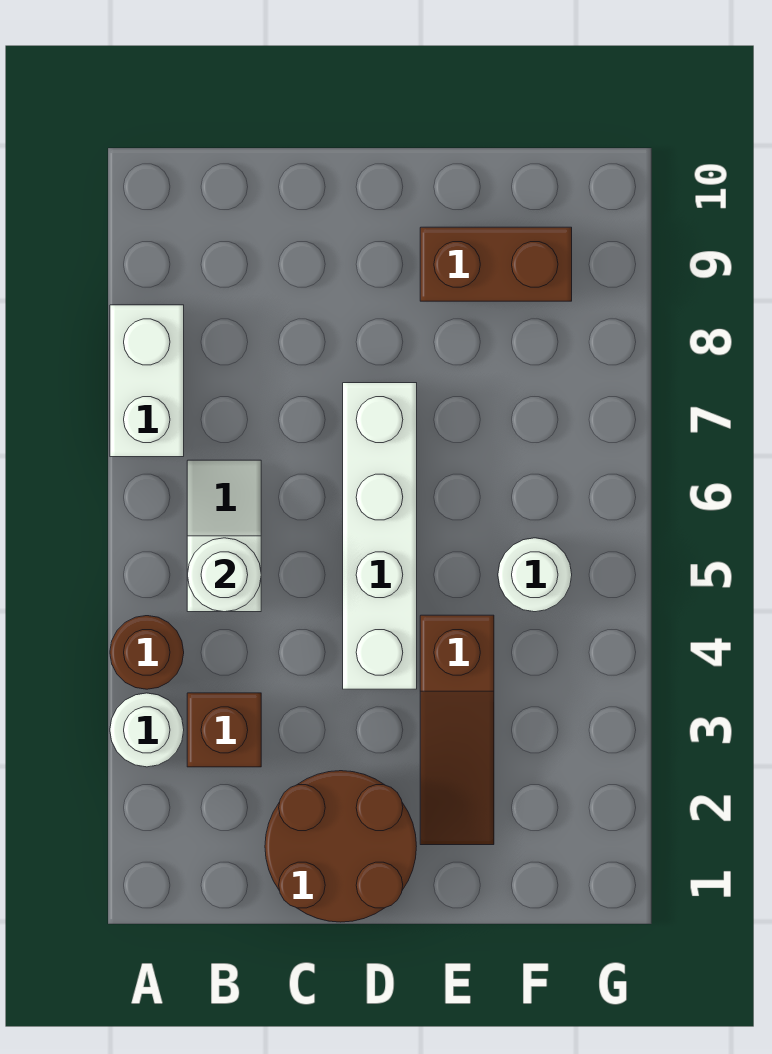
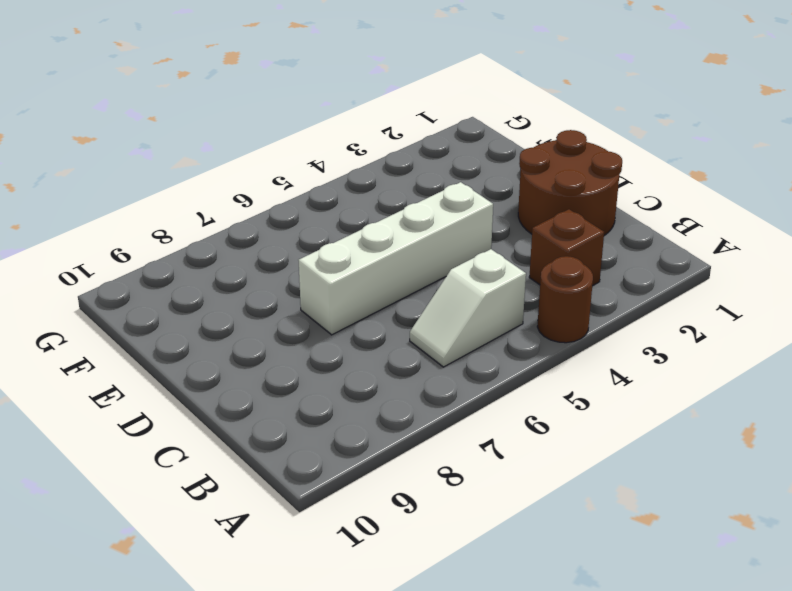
none -> white round brick A3 level 1
none -> white brick A7:A8 level 1

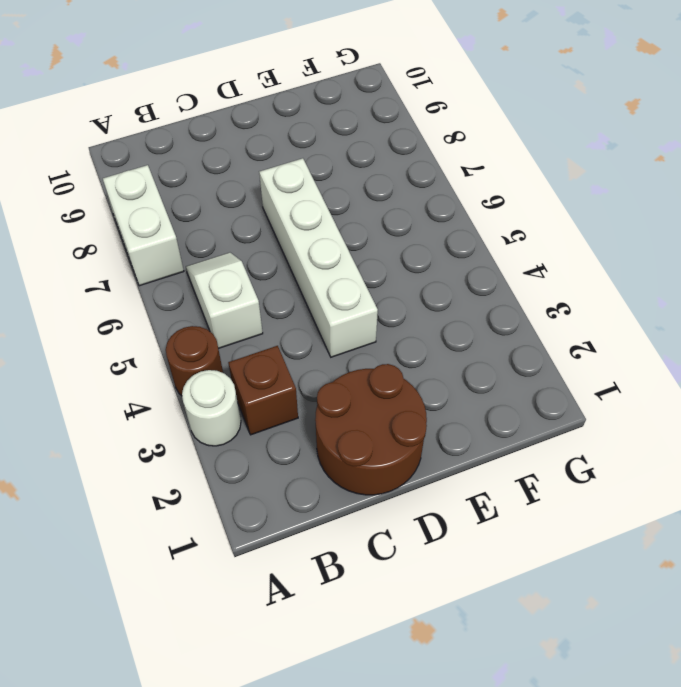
none -> brown slope E2:E4 level 1 top 4
none -> brown brick E9:F9 level 1

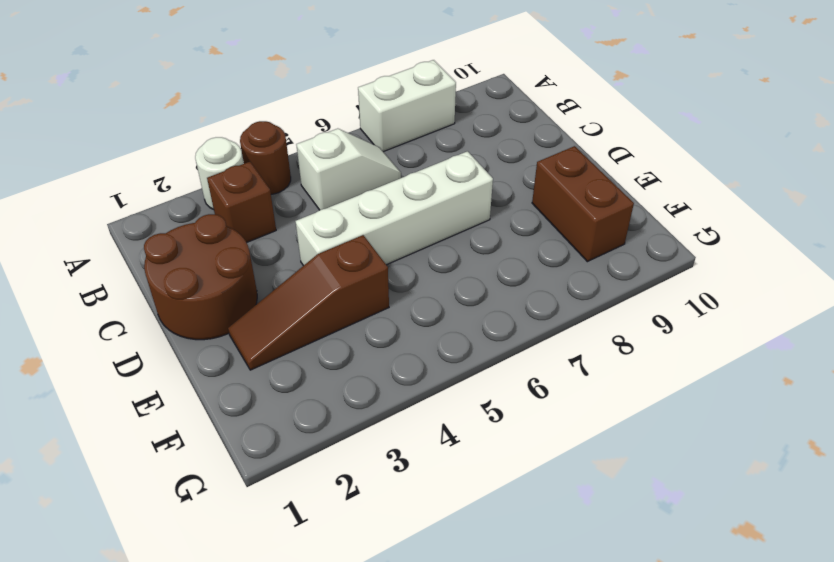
none -> white round brick F5 level 1
none -> white round brick B5 level 2

